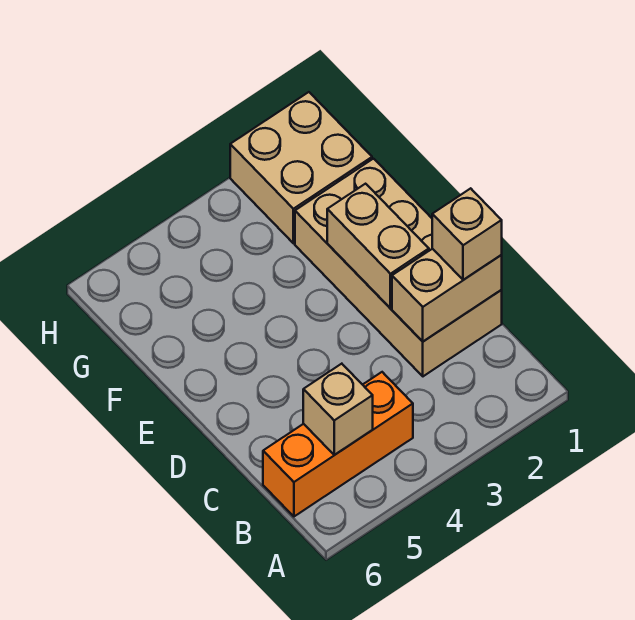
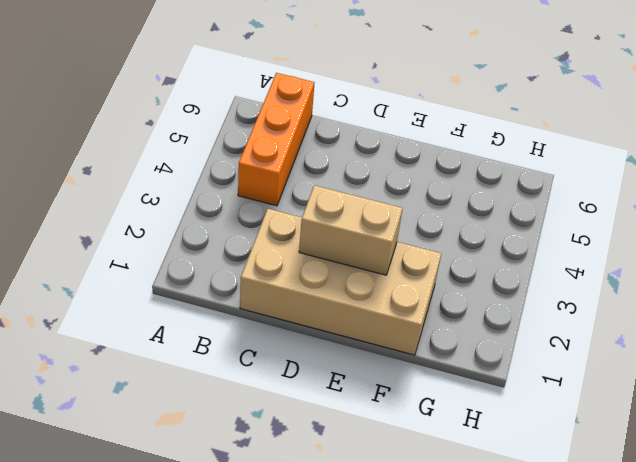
none -> tan brick G1:H2 level 1
none -> tan brick B5 level 2

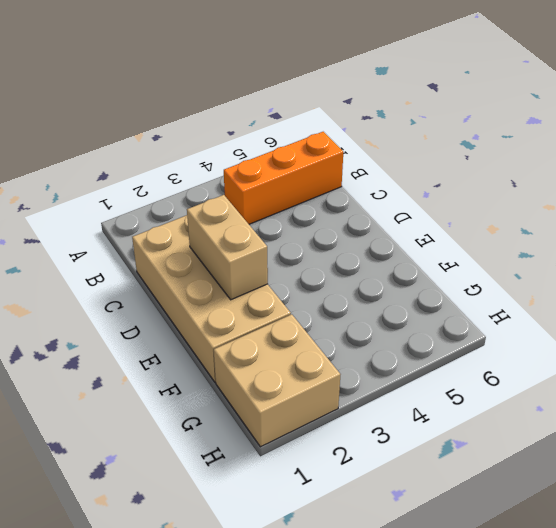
none -> tan brick B5 level 2
none -> tan brick C1:C2 level 2

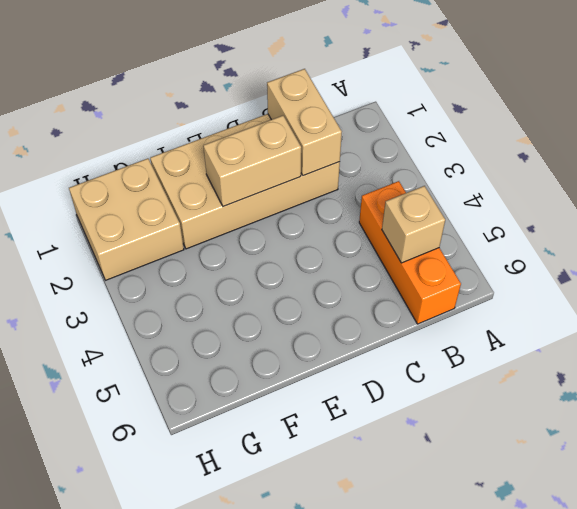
none -> tan brick C1 level 3

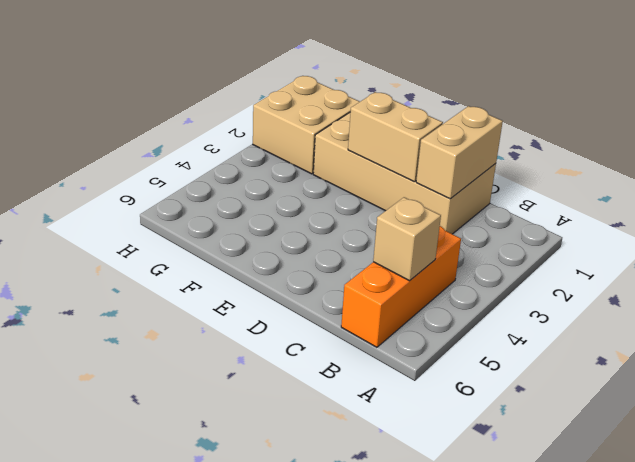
none -> tan brick C1 level 3

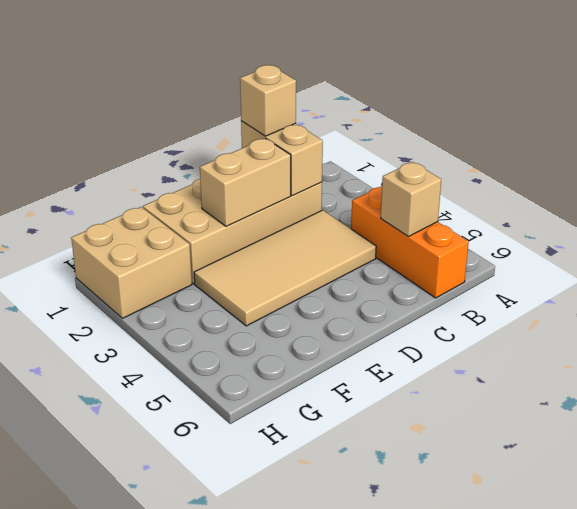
tan tile C3:F4 level 1 -> none

